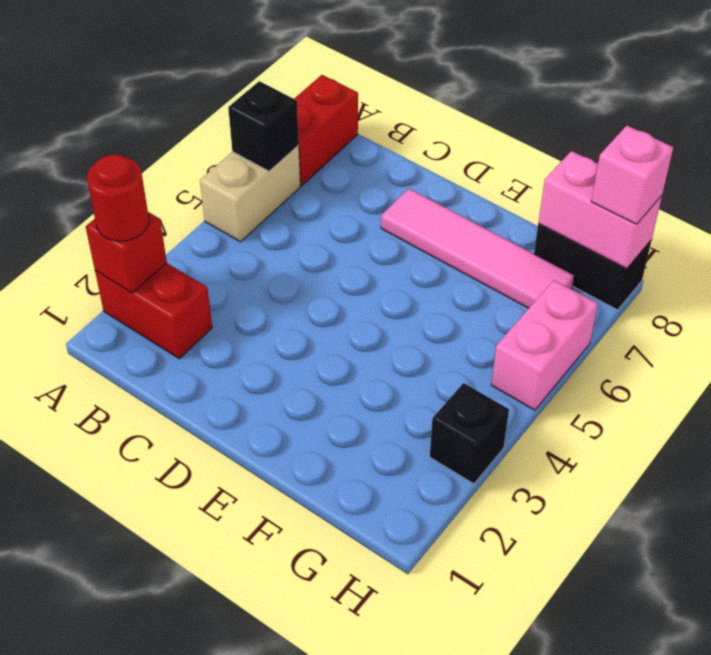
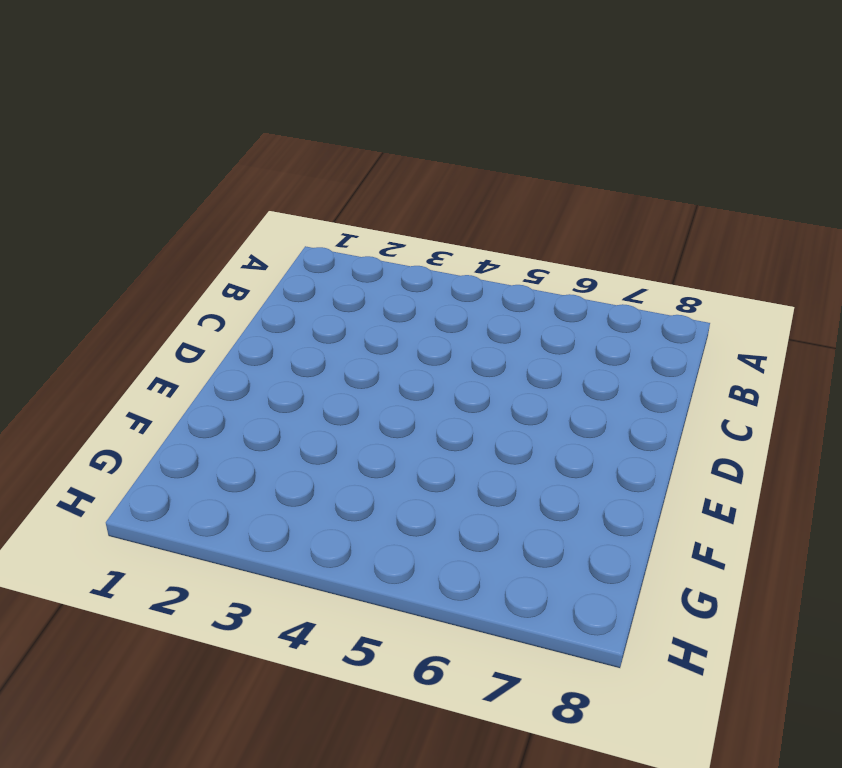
none -> red brick A2:B2 level 1
none -> tan brick A5:A6 level 1
none -> red brick A7:A8 level 1

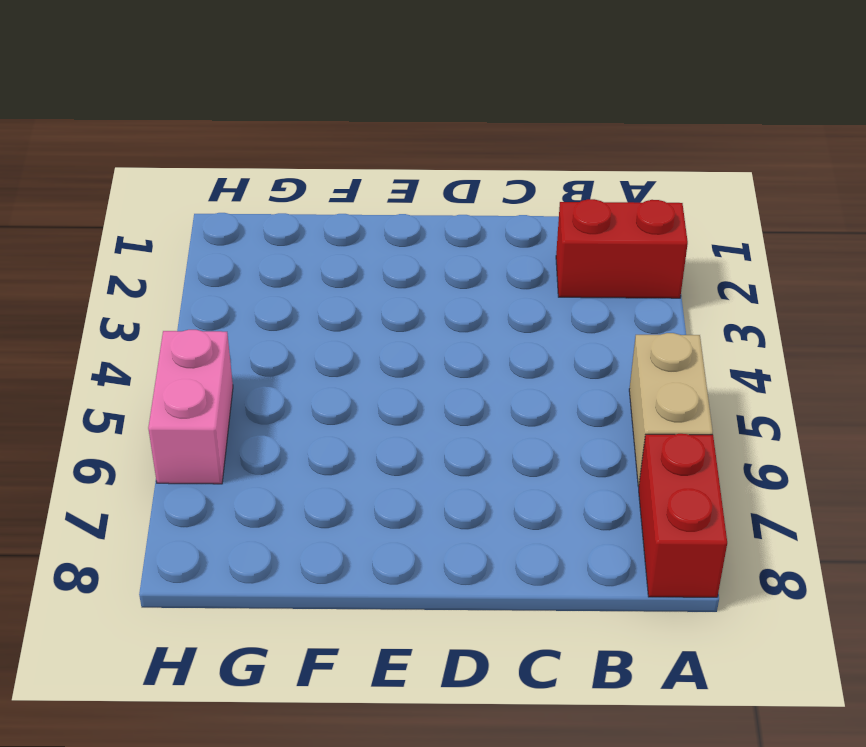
none -> pink tile D7:G7 level 1
none -> black brick G8:H8 level 1
none -> black brick H3 level 1

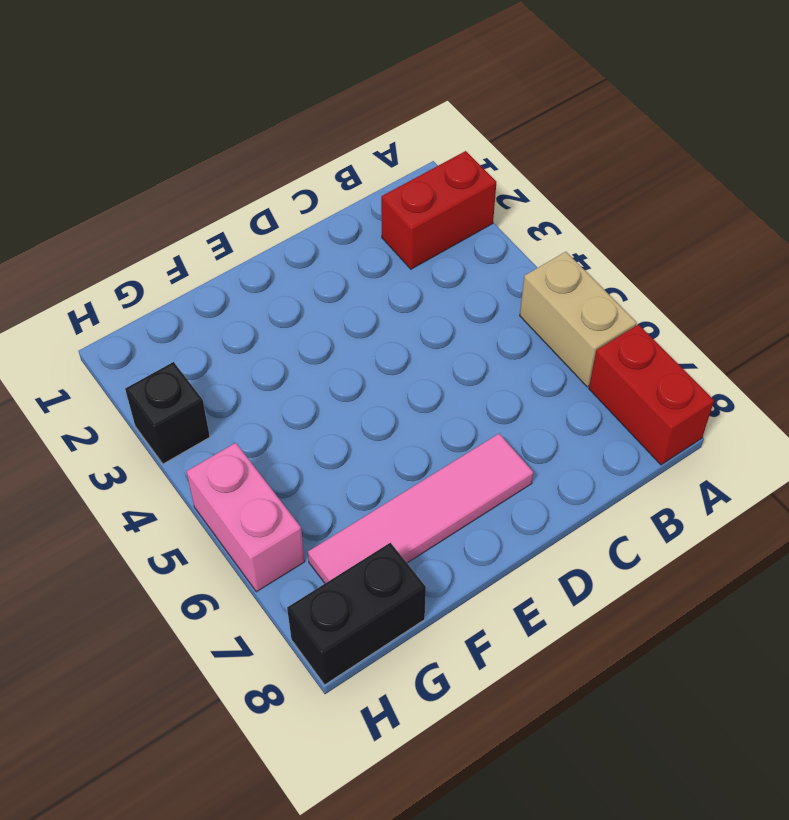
none -> red brick A2 level 2
none -> black brick A6 level 2
none -> pink brick G8:H8 level 2

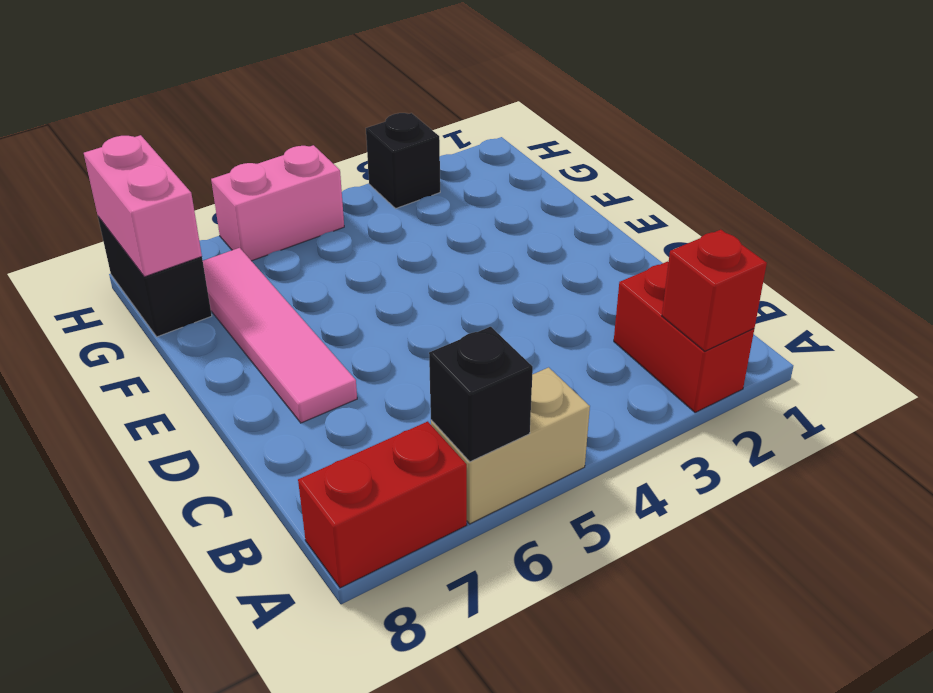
none -> red round brick A2 level 3
none -> pink brick H8 level 3

